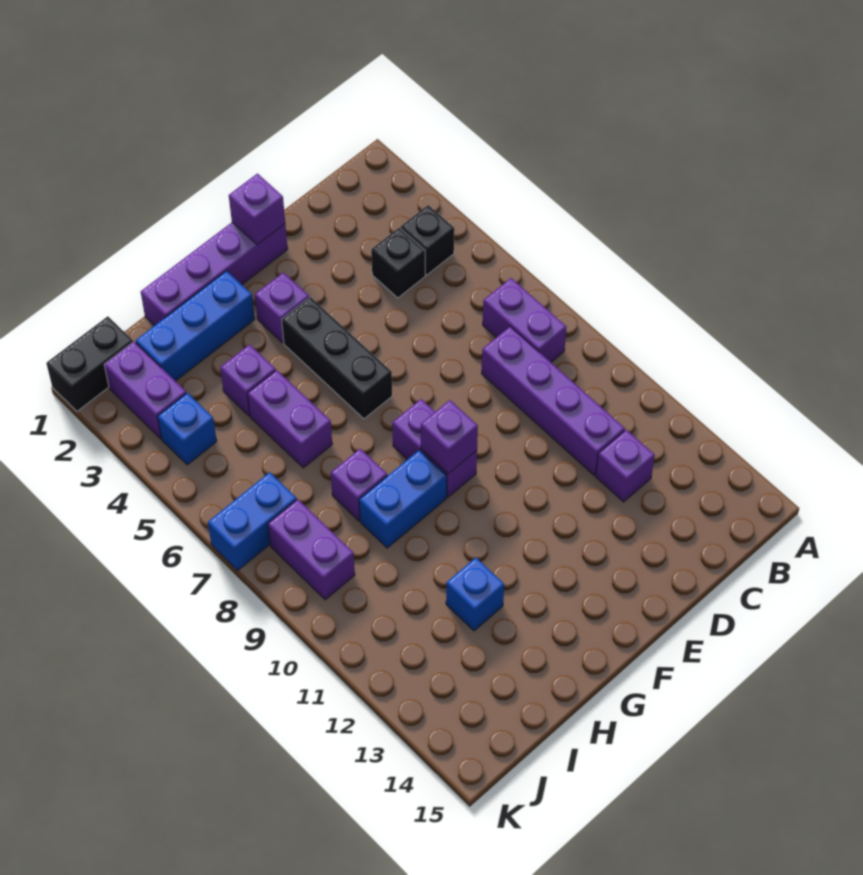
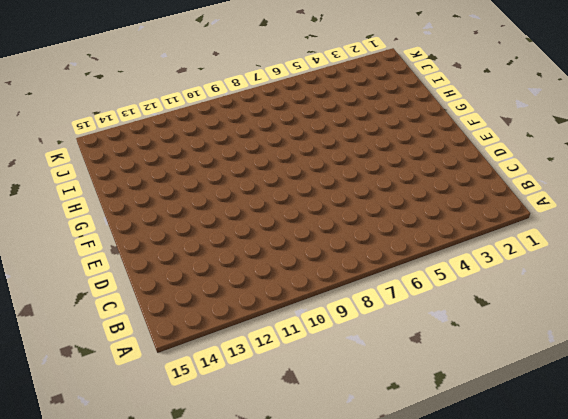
none -> black brick B4 level 1
none -> purple brick B7:B8 level 1
none -> black brick C4 level 1

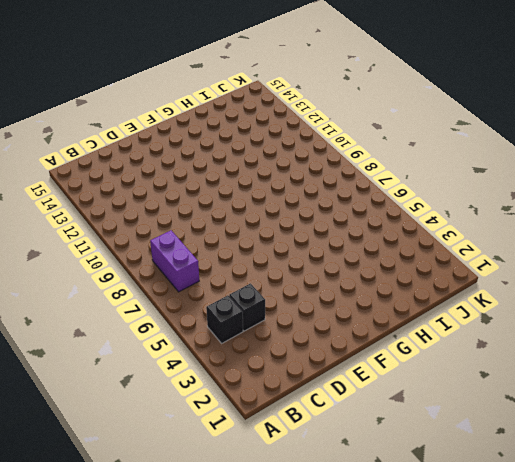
none -> purple brick C8:C11 level 1
none -> purple brick C12 level 1
none -> purple brick E1:H1 level 1

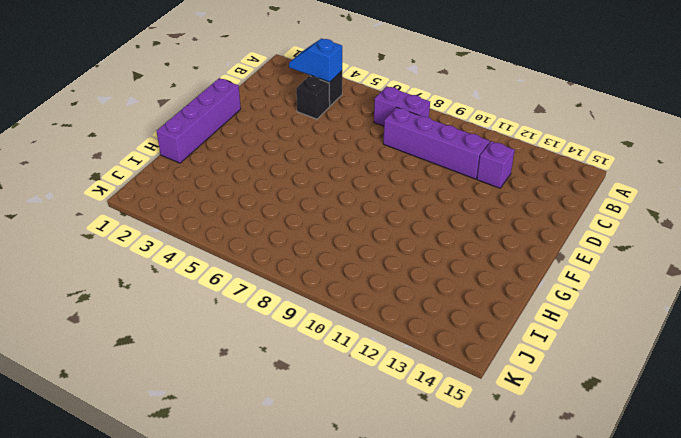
blue slope B3:B4 level 2 top 4 -> none
none -> purple brick F3 level 1
none -> black brick F4:F6 level 1
none -> purple brick F8:F9 level 1

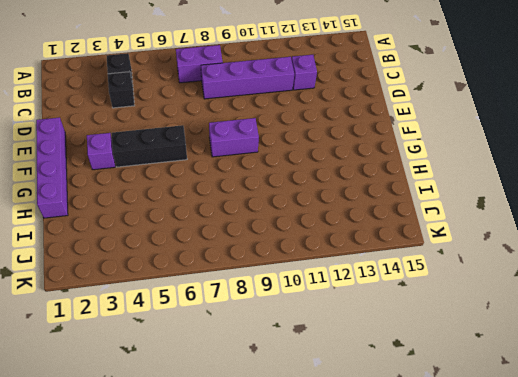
none -> blue brick G2:I2 level 1
none -> blue brick G9:H9 level 1
none -> purple brick H4 level 1

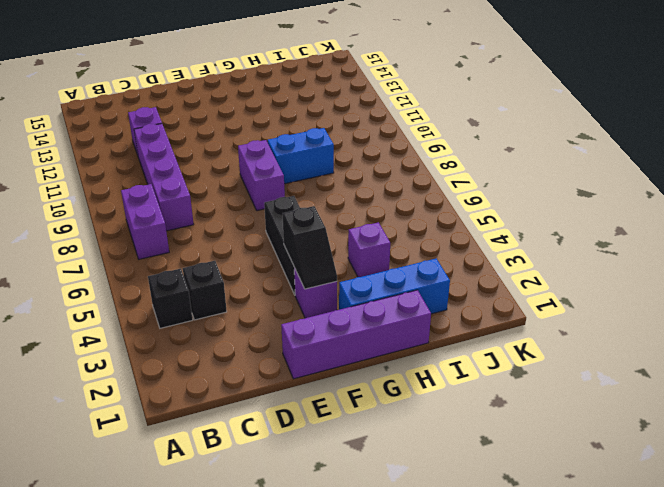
black slope F3:F4 level 2 top 4 -> none
none -> purple brick H5:H6 level 1
none -> purple brick H8 level 1
none -> blue brick H12 level 1

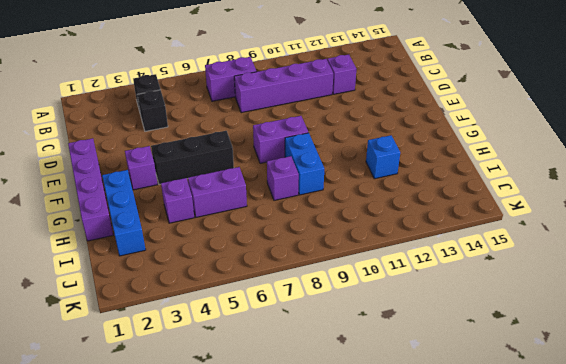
none -> black brick J1:K1 level 1
none -> purple brick J2:J3 level 1
none -> blue brick J4 level 1

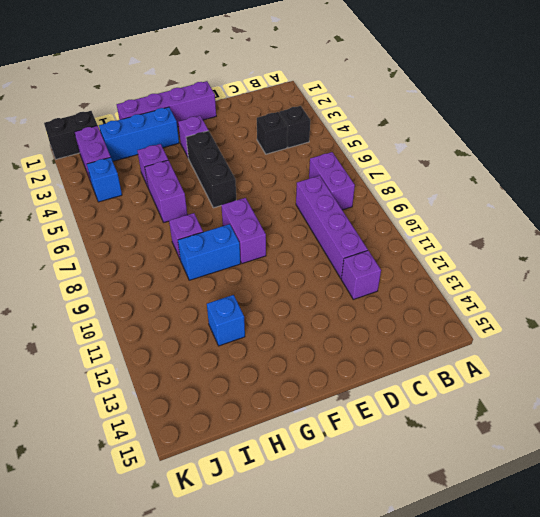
none -> blue brick J7:K7 level 1
none -> purple brick J8:J9 level 1
none -> purple brick E1 level 2

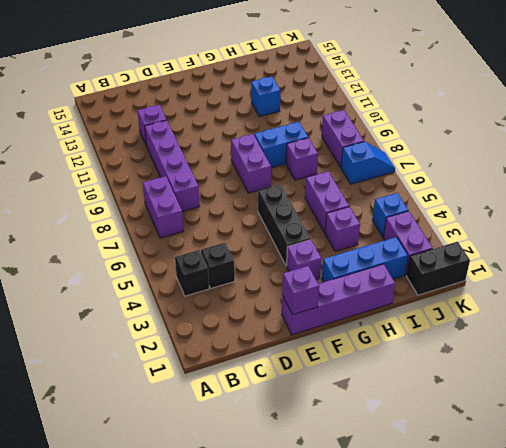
blue slope J7:K7 level 1 top J -> blue brick J7:K7 level 1
none -> purple brick F9 level 2

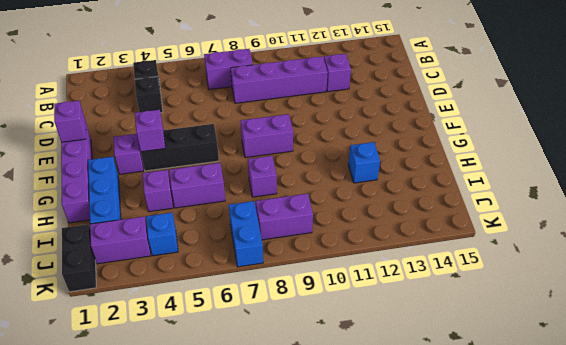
purple brick F4 level 2 -> purple brick F9 level 2
none -> blue brick G9:H9 level 1

